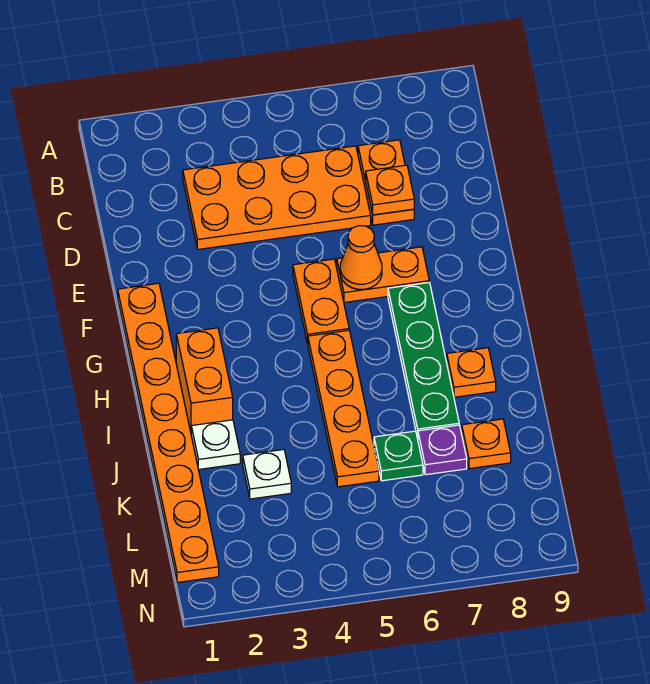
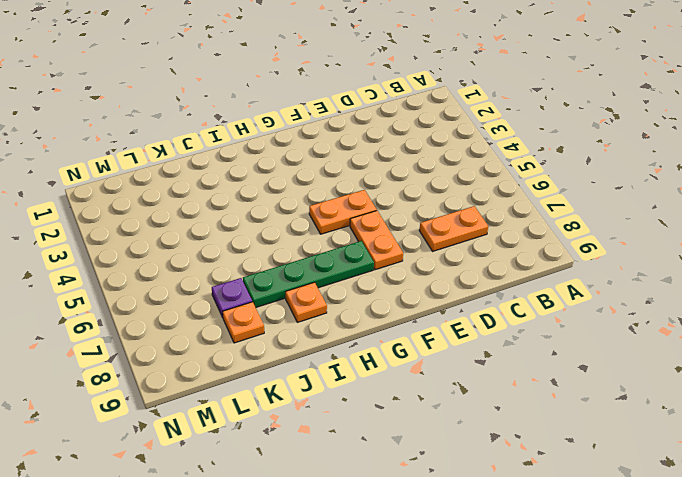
none -> orange plate C3:D6 level 1
none -> orange plate F1:M1 level 1
none -> orange brick H2:I2 level 1

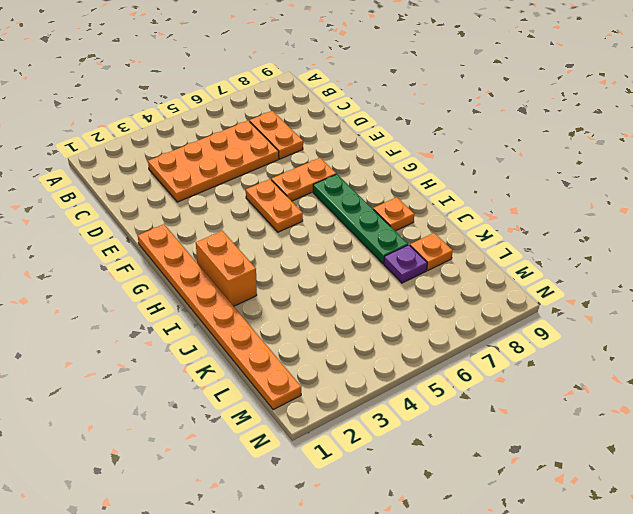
none -> orange plate H5:K5 level 1
none -> white plate J2 level 1
none -> white plate K3 level 1

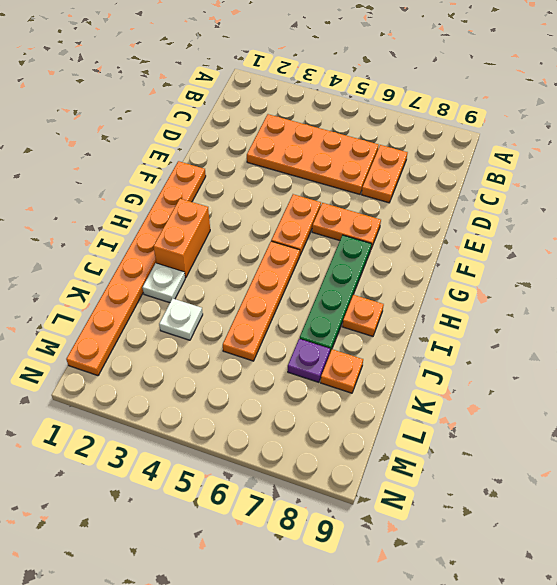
none -> green plate K6 level 1
none -> orange plate D7 level 2
none -> orange cone F6 level 2

